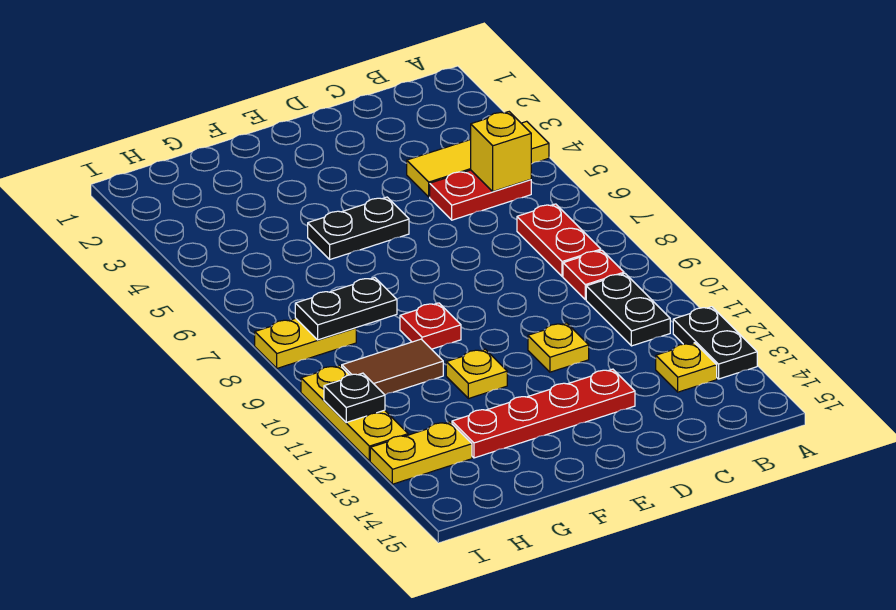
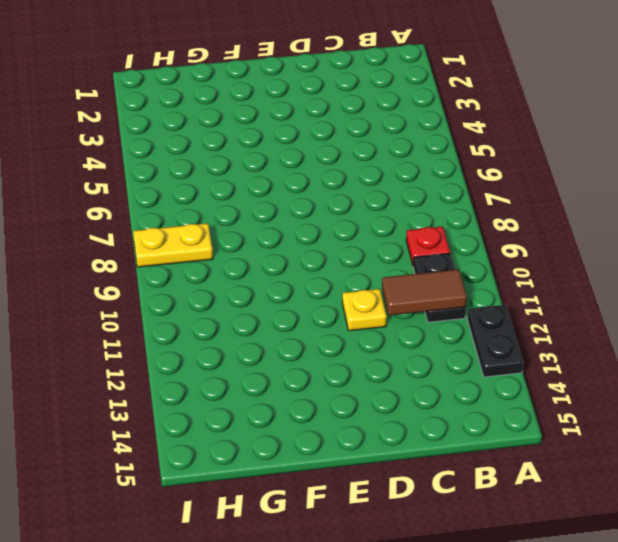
brown tile B11:C11 level 2 -> brown tile G10:H10 level 1
none -> yellow tile A4:C4 level 1
none -> red plate B5:C5 level 1
none -> red plate B7:B8 level 1

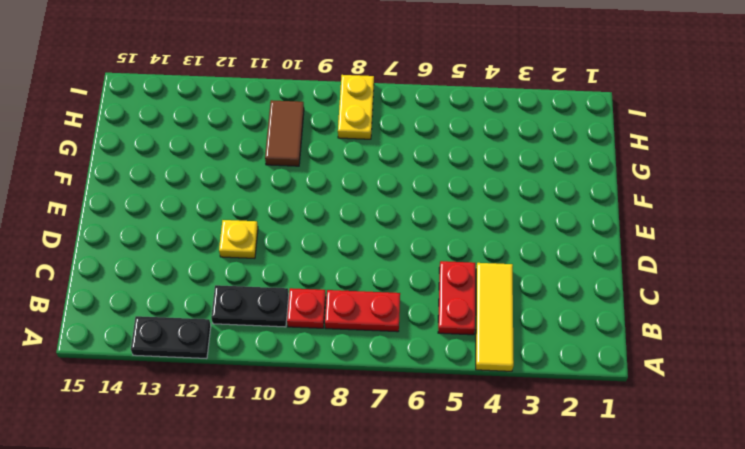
none -> yellow plate B13 level 1
none -> red plate D13:G13 level 1
none -> black plate E5:F5 level 1

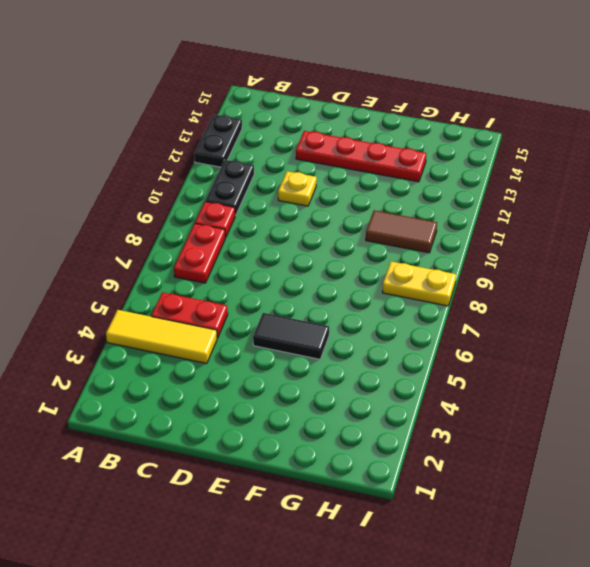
black tile E5:F5 level 1 -> black plate E5:F5 level 1
none -> yellow plate B13 level 1
none -> red plate F9 level 1
none -> yellow plate F11 level 1

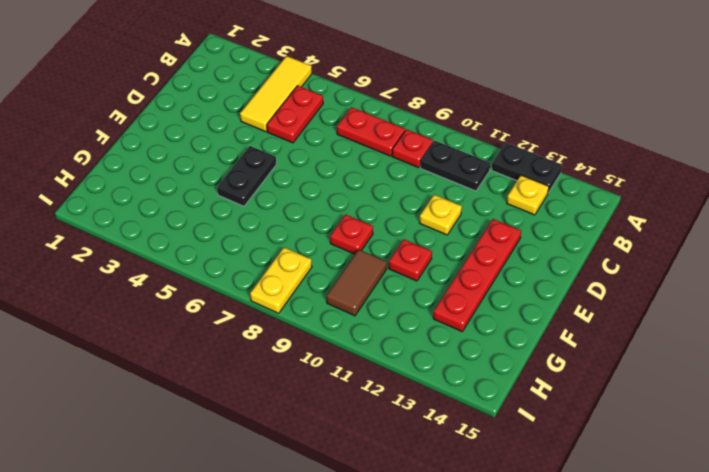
red plate F11 level 1 -> yellow plate F11 level 1
none -> yellow plate H13:I13 level 1
none -> yellow plate I10:I12 level 1
none -> yellow brick B5 level 2

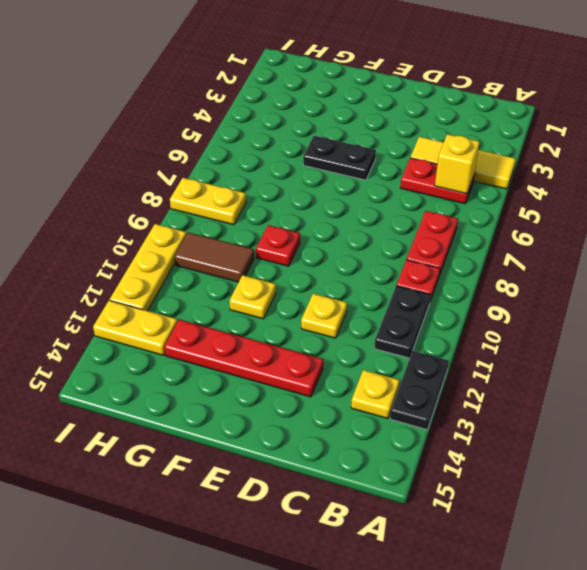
none -> black plate G8:H8 level 2
none -> black plate I11 level 2

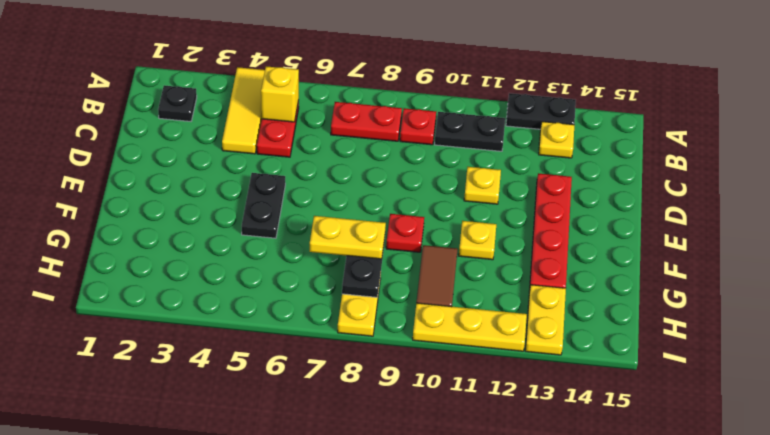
black plate B2 level 1 -> black plate I11 level 2
yellow plate G7:G8 level 3 -> none

